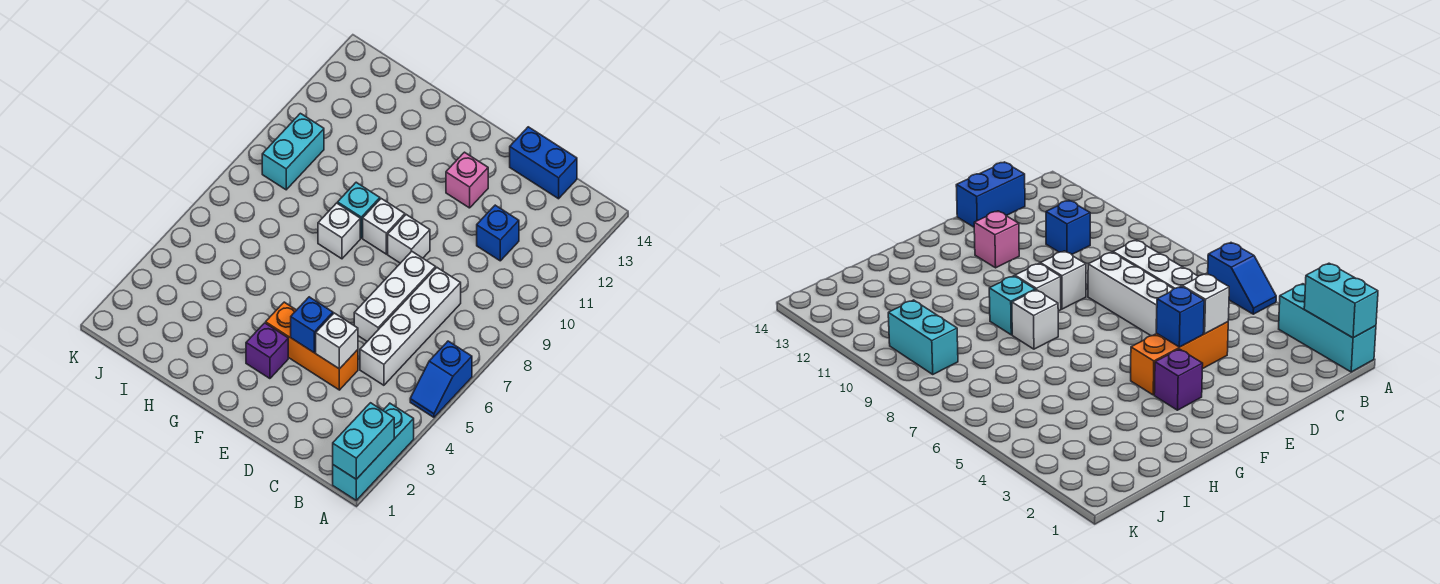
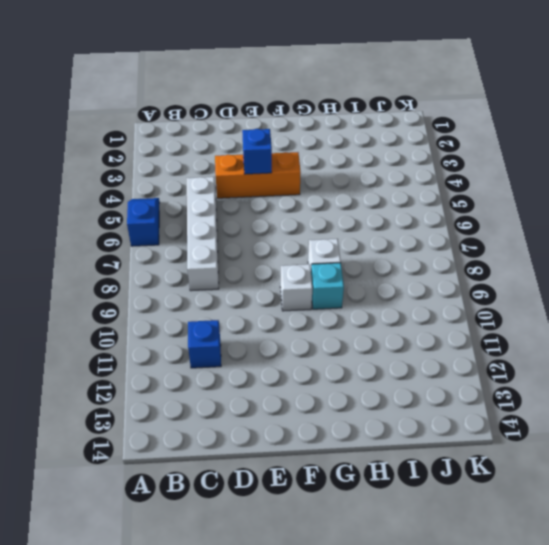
none -> cyan brick A1:A3 level 1
none -> blue brick C14:D14 level 1
none -> white brick D6:D8 level 1

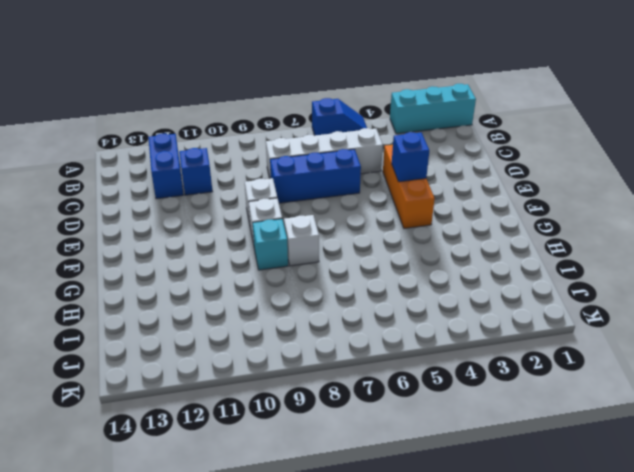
blue brick B12:C12 level 1 -> blue brick C14:D14 level 1
blue brick D6:D8 level 1 -> white brick D6:D8 level 1
none -> pink brick E12 level 1
none -> purple brick F3 level 1
none -> cyan brick J9:J10 level 1

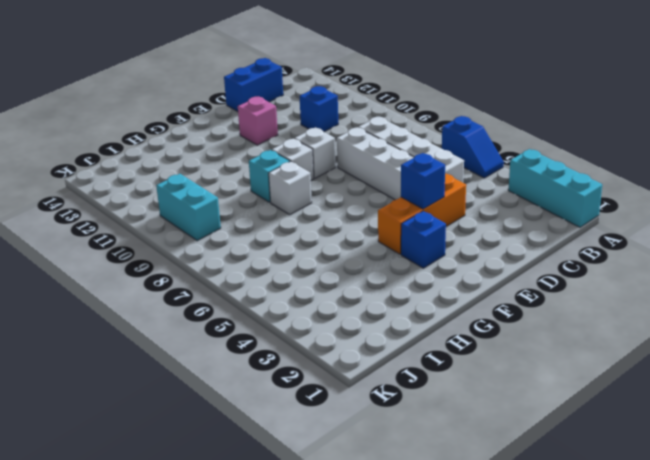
blue brick F3 level 1 -> purple brick F3 level 1
none -> cyan brick A1:A2 level 2
none -> white brick D4 level 2

